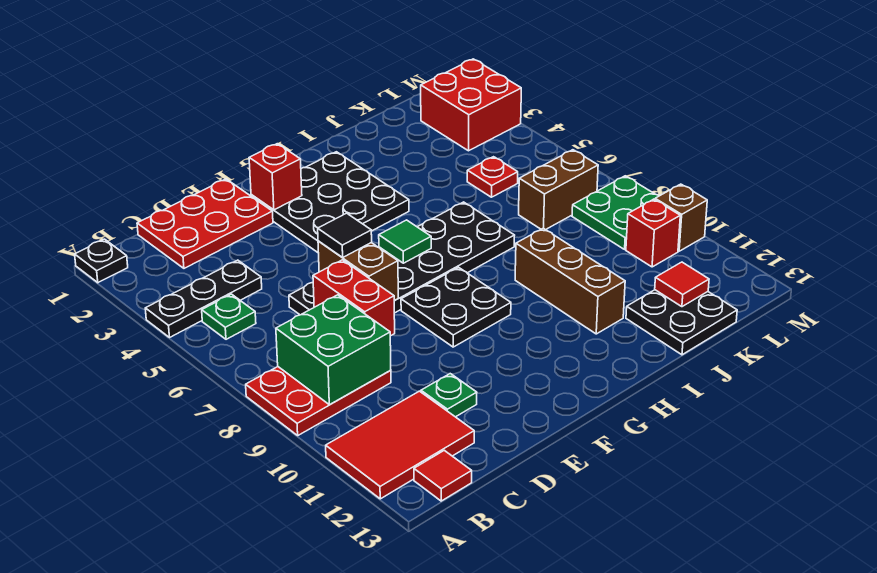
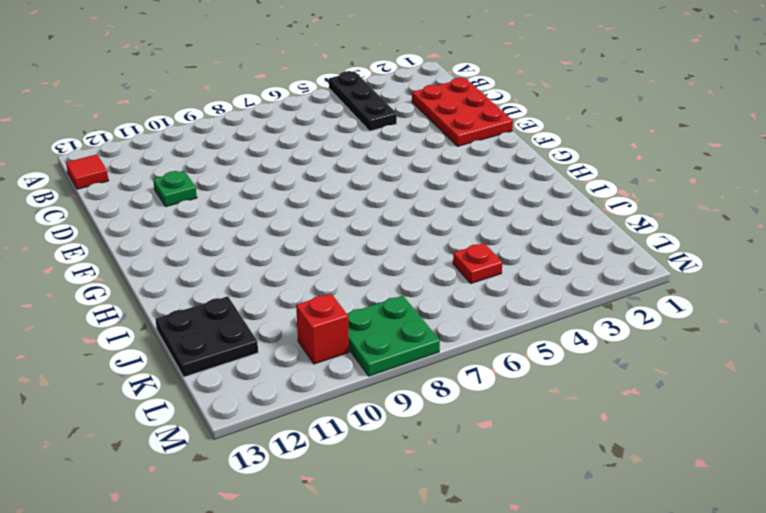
none -> black plate A1 level 1
none -> red plate A8:C9 level 1
none -> red tile A11:C12 level 1

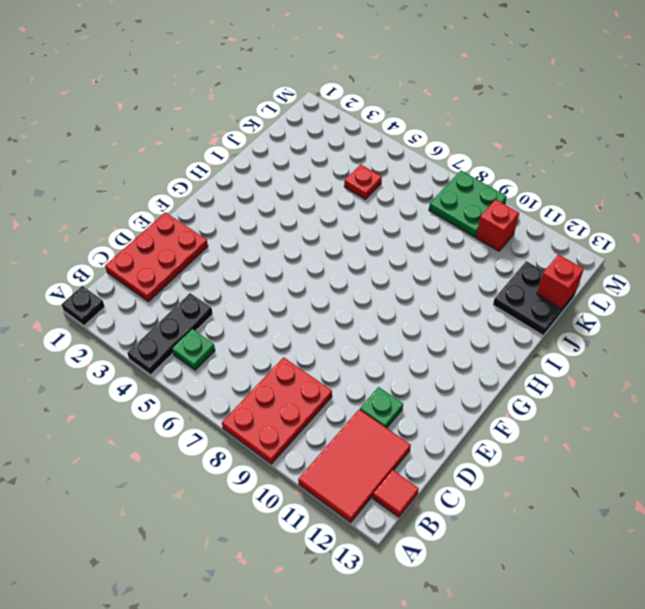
red brick K13 level 2 -> red brick F2 level 2
none -> black plate D6:I7 level 1
none -> black plate F2:H4 level 1
none -> black plate F8:G9 level 1

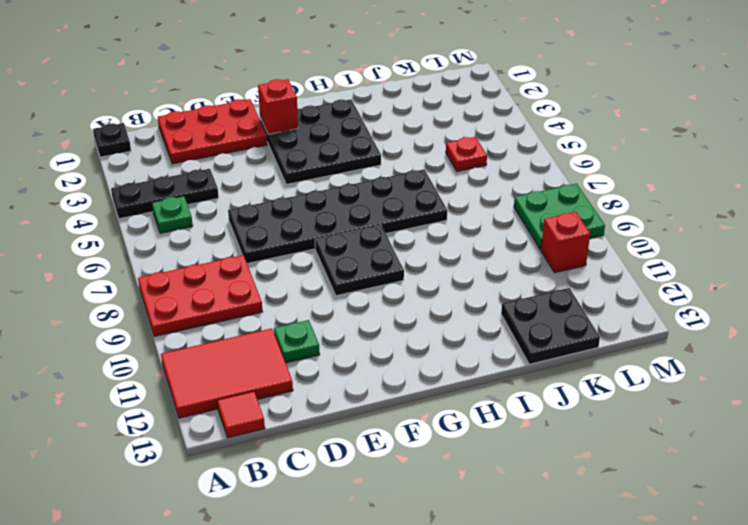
none -> brown brick I9:I11 level 1
none -> brown brick K7:L7 level 1
none -> red brick L2:M3 level 1

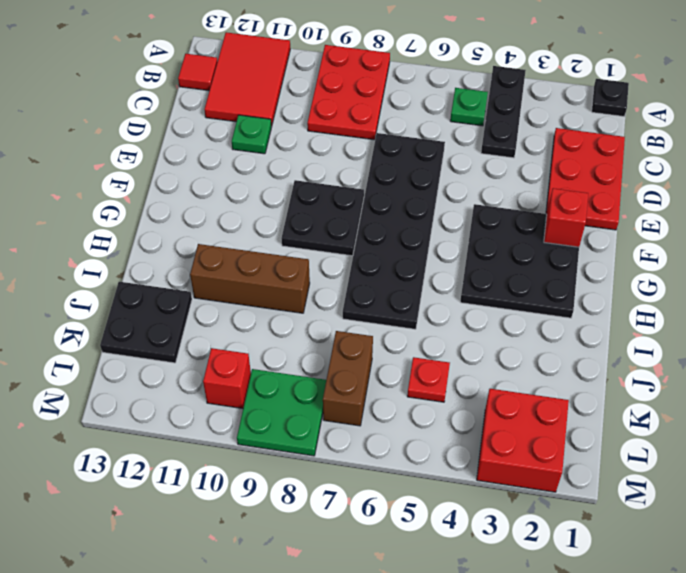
none -> brown brick M10 level 1
none -> green brick B8:C9 level 2
none -> red brick D7:D8 level 2

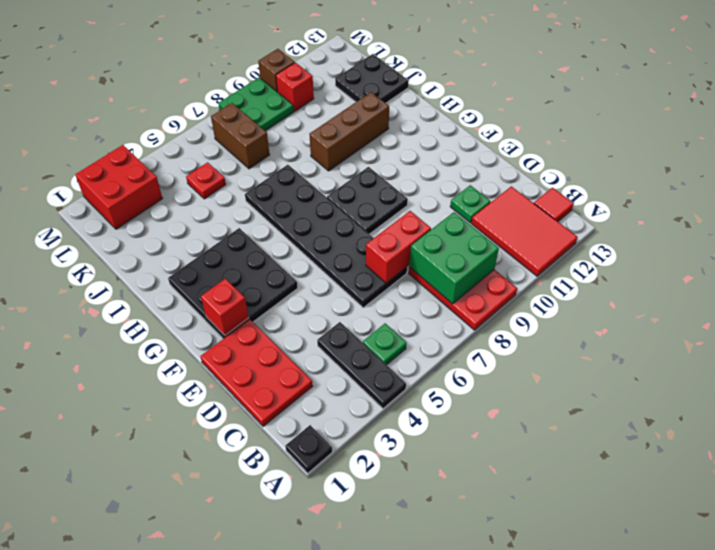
none -> brown brick E6:E7 level 2
none -> green tile G6 level 2
none -> red tile K12 level 2

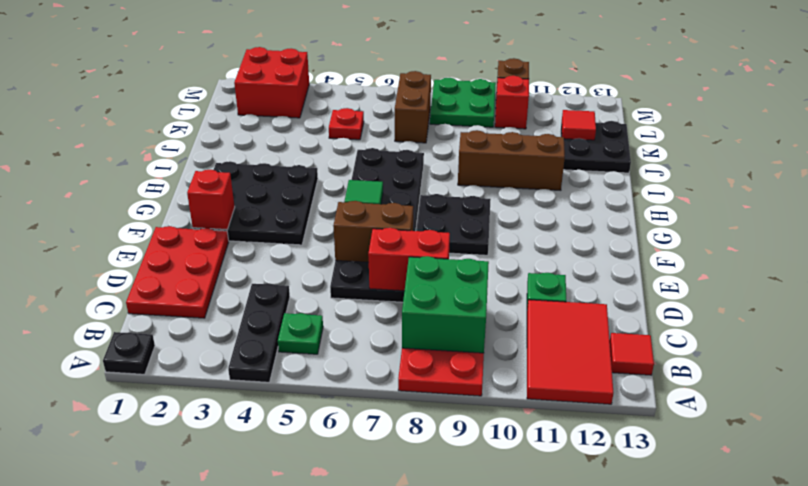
none -> black tile E6 level 3

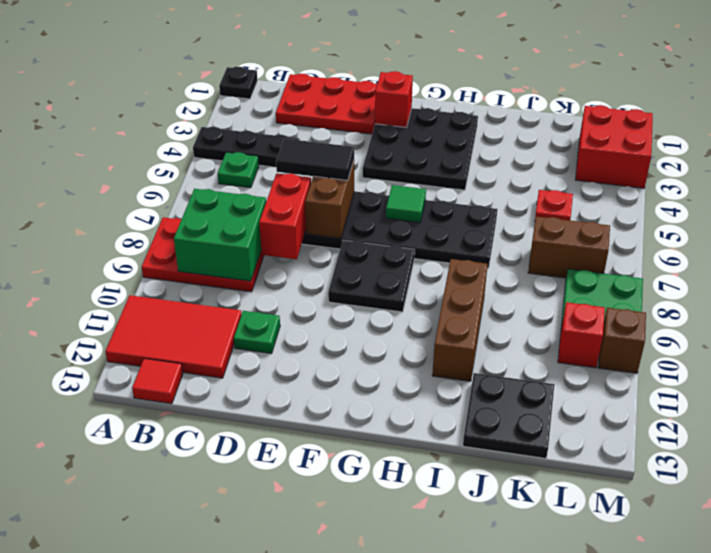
black tile D6:E6 level 3 -> black tile E6 level 3
none -> red tile K12 level 2

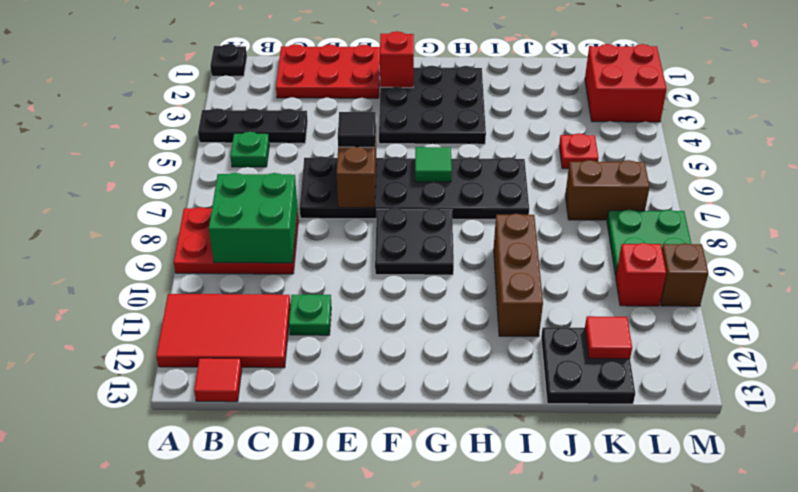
none -> red brick D7:D8 level 2

